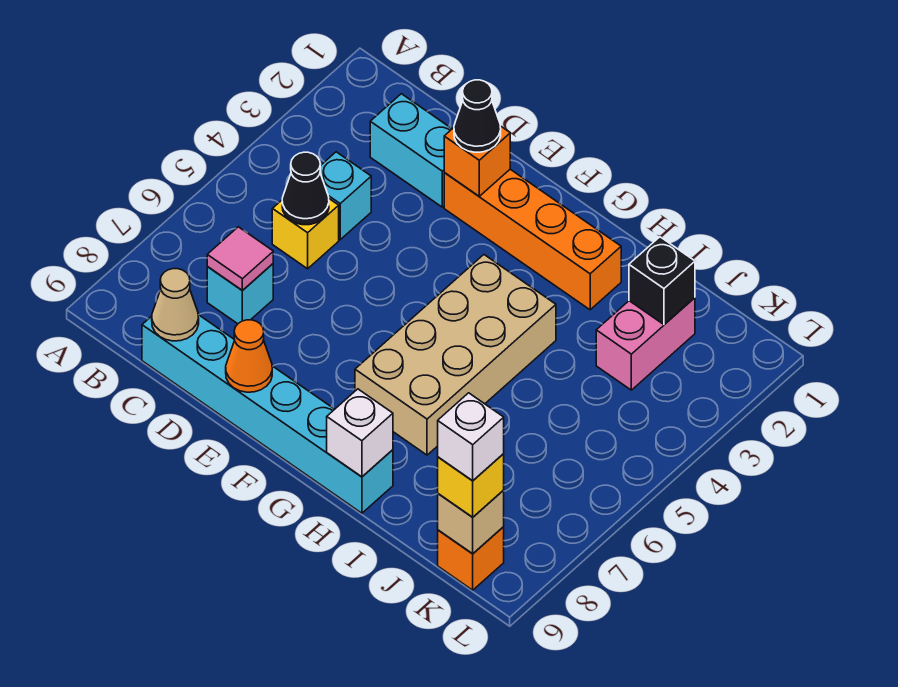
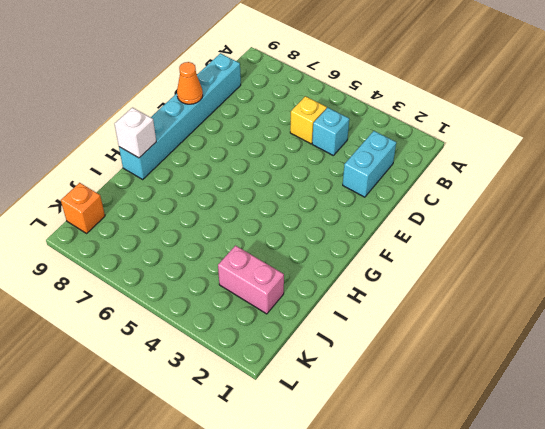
none -> cyan brick C7 level 1
none -> orange brick E2:H2 level 1
none -> tan brick G4:H7 level 1

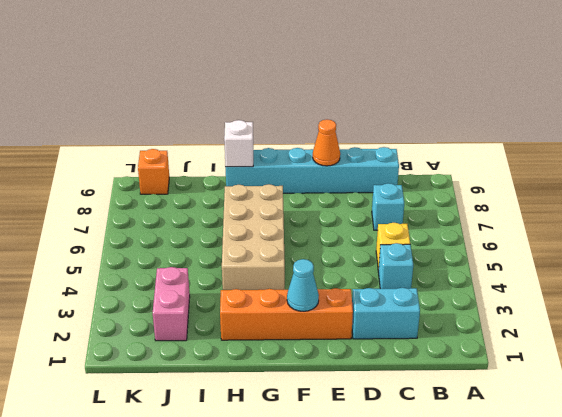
cyan cone F2 level 2 -> none
none -> black cone C5 level 2
none -> pink tile C7 level 2
none -> tan cone C9 level 2

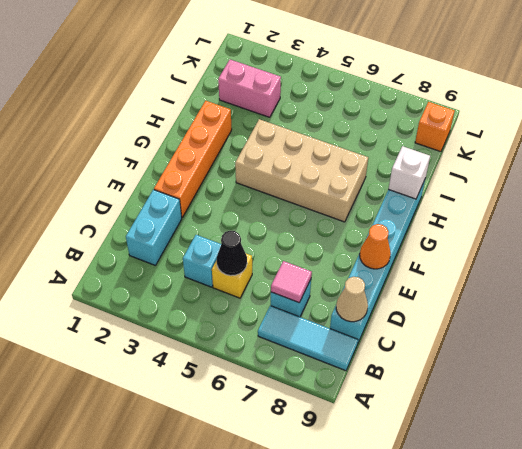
cyan tile B7:B9 level 1 -> none
none -> orange brick E2 level 2
none -> black brick J2 level 2
none -> tan brick K9 level 2

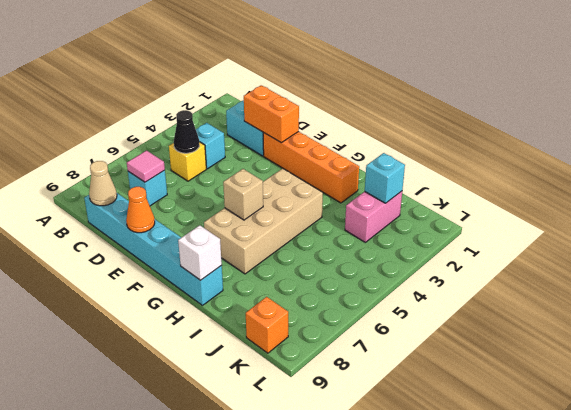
orange brick D2:E2 level 2 -> orange brick E2 level 2
tan brick G6 level 2 -> tan brick K9 level 2
cyan brick J2 level 2 -> black brick J2 level 2
none -> black cone E2 level 3
none -> yellow brick K9 level 3
none -> white brick K9 level 4

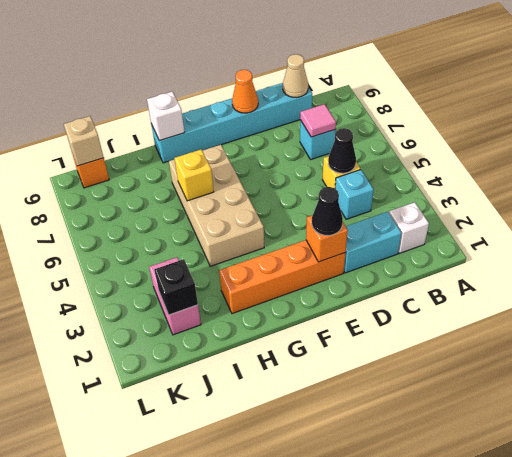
white brick B2 level 1 -> white brick K9 level 4
yellow brick H6 level 2 -> yellow brick K9 level 3

